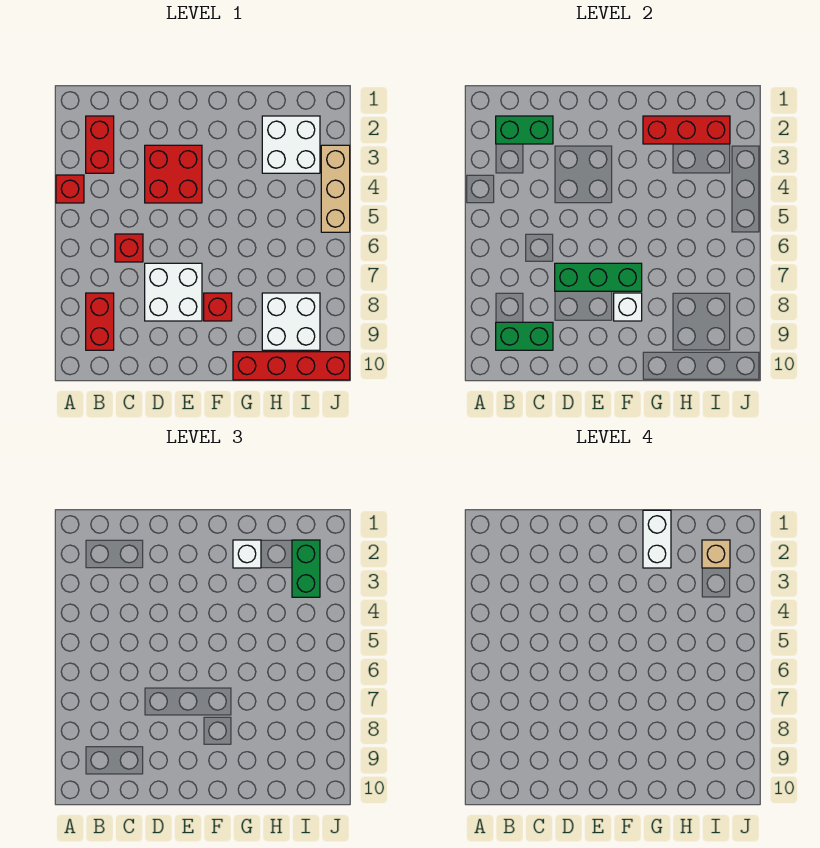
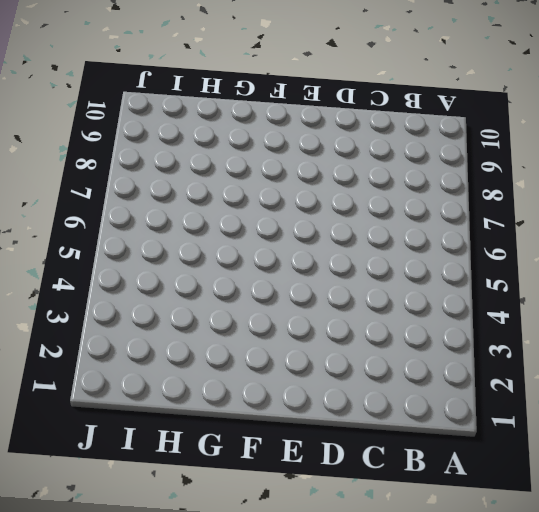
none -> red brick A4 level 1
none -> red brick B2:B3 level 1
none -> red brick B8:B9 level 1

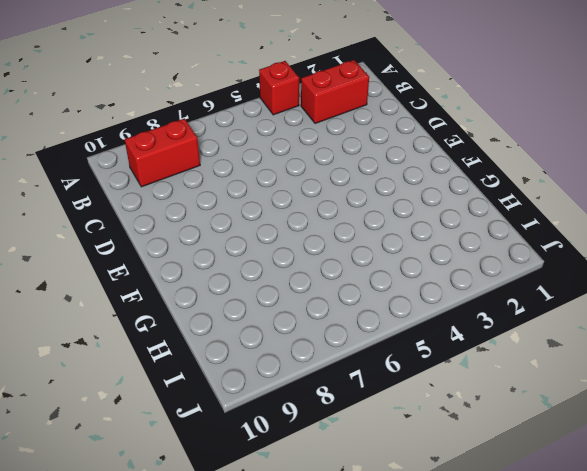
none -> red brick C6 level 1
none -> red brick D3:E4 level 1
none -> white brick D7:E8 level 1

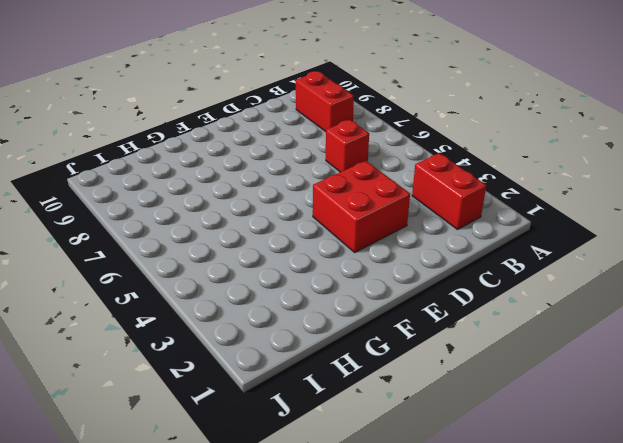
none -> red brick A4 level 1
none -> white brick D7:E8 level 1
none -> red brick F8 level 1

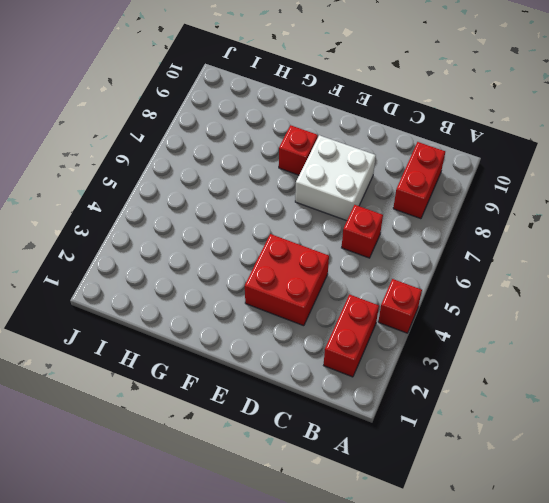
none -> red brick G10:J10 level 1
none -> white brick H2:I3 level 1
none -> white brick H8:I9 level 1

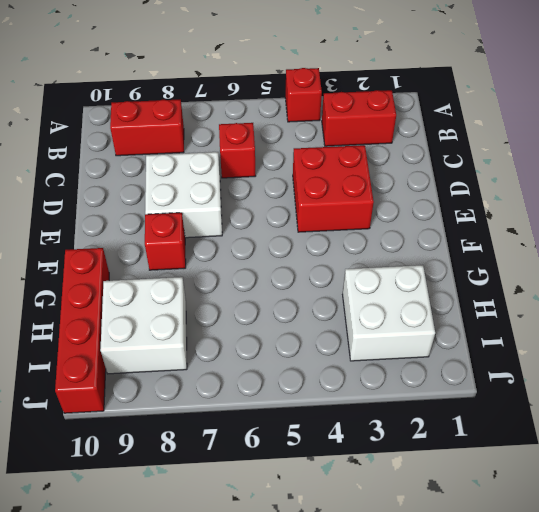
none -> tan brick J3:J5 level 1
none -> green brick B2:C2 level 2
none -> green brick B9:C9 level 2

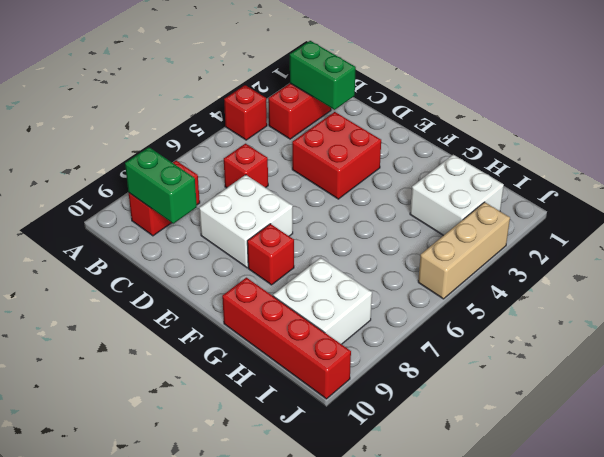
none -> green brick D7:F7 level 2
none -> white brick F8 level 2
none -> red brick G2:I2 level 2

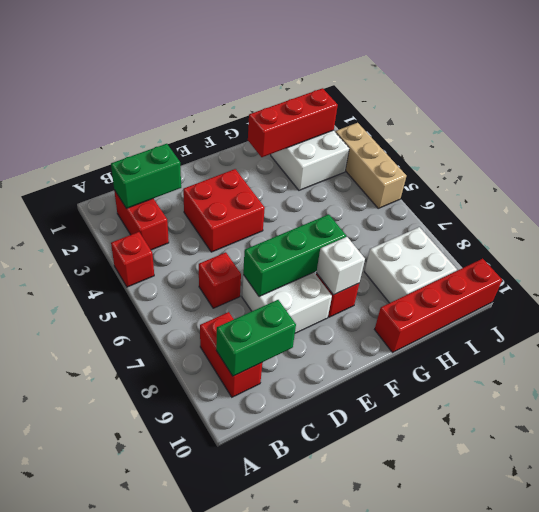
none -> white brick G2 level 3
none -> green brick I2:I3 level 3
none -> white brick G1:G2 level 4

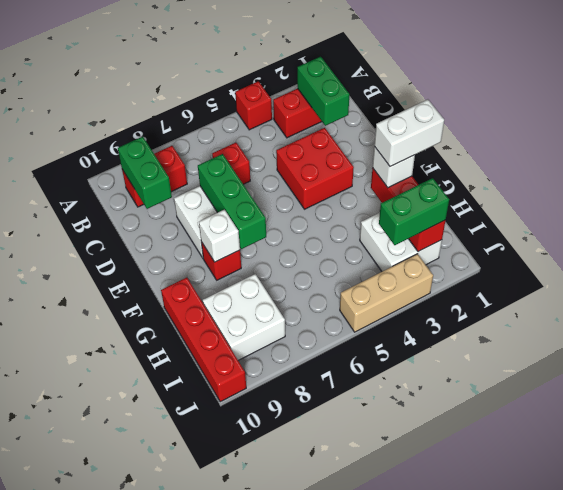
none -> tan brick I2 level 4

